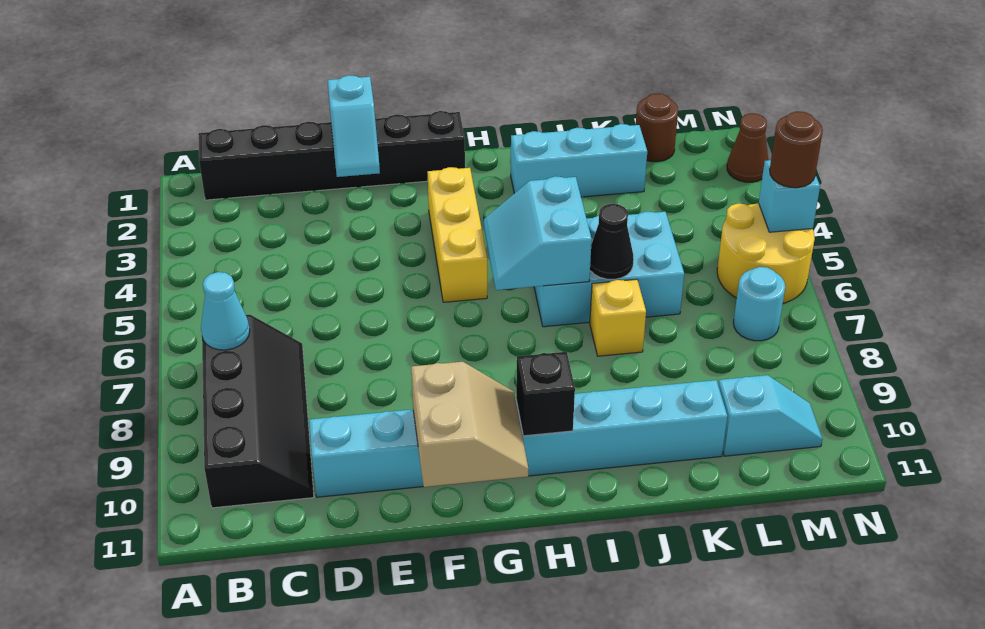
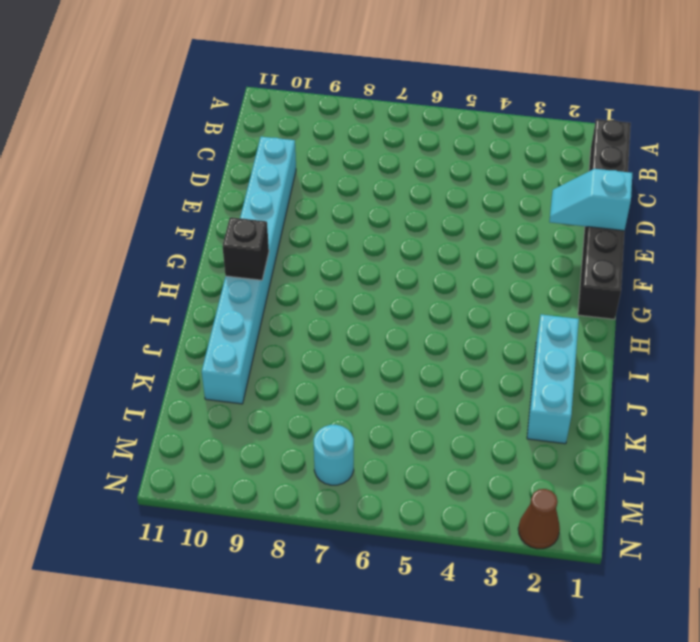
none -> black slope B7:C10 level 1 top B
none -> yellow brick G3:G5 level 1
none -> cyan brick I5:K6 level 1

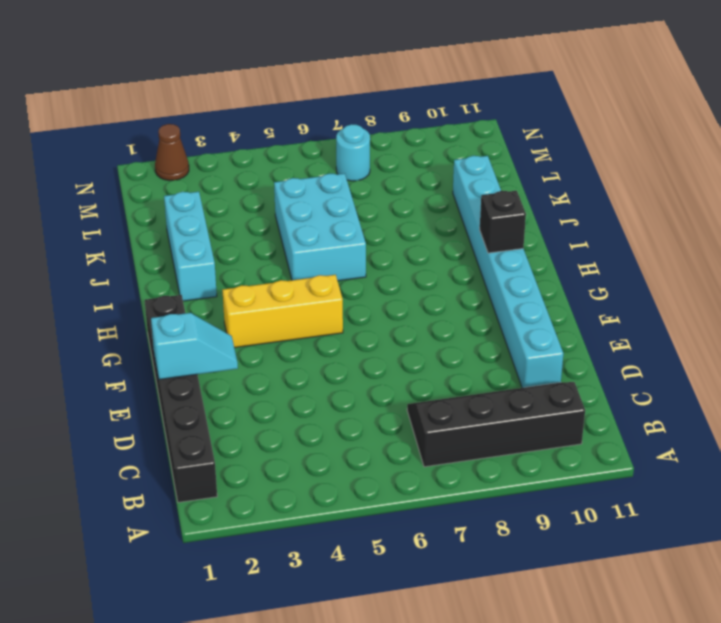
none -> yellow brick J7 level 1
none -> brown round brick L1 level 1
none -> cyan slope L10:M10 level 1 top L

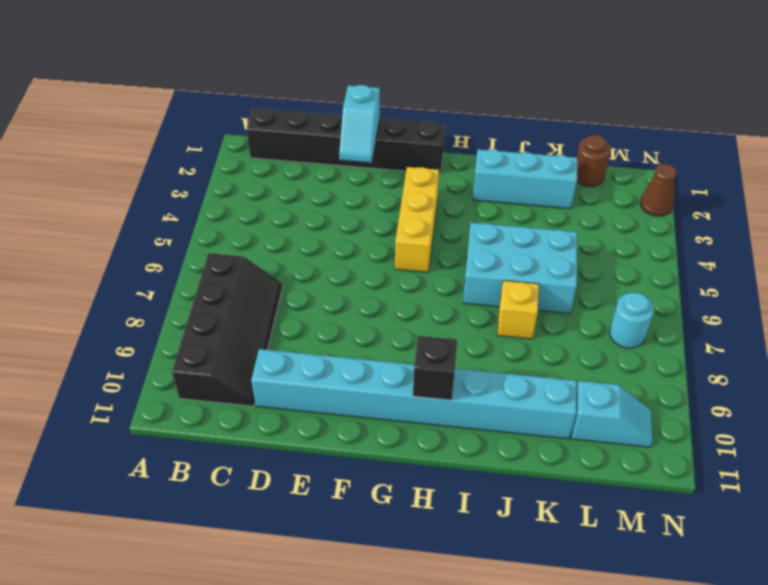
none -> yellow round brick M5:N6 level 1
none -> cyan cone B7 level 2
none -> tan slope F10:G11 level 2 top F

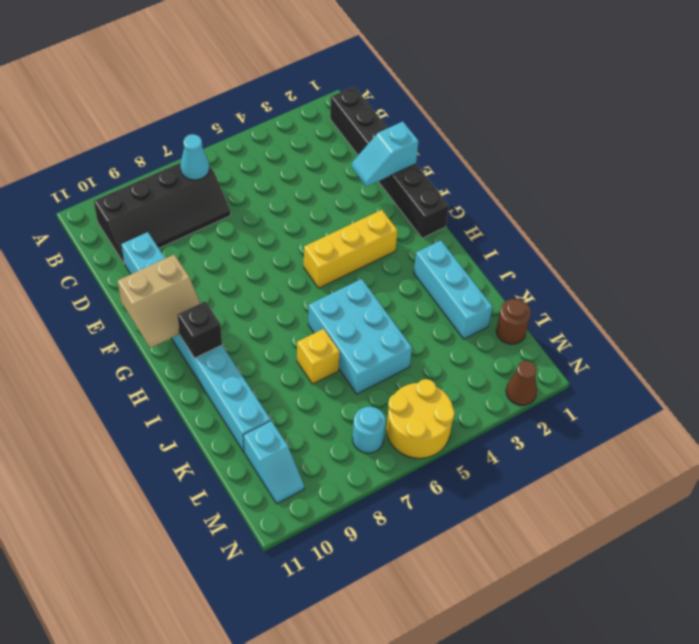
none -> cyan slope H5:I6 level 2 top I
none -> black cone J6 level 2
none -> cyan brick N5 level 2

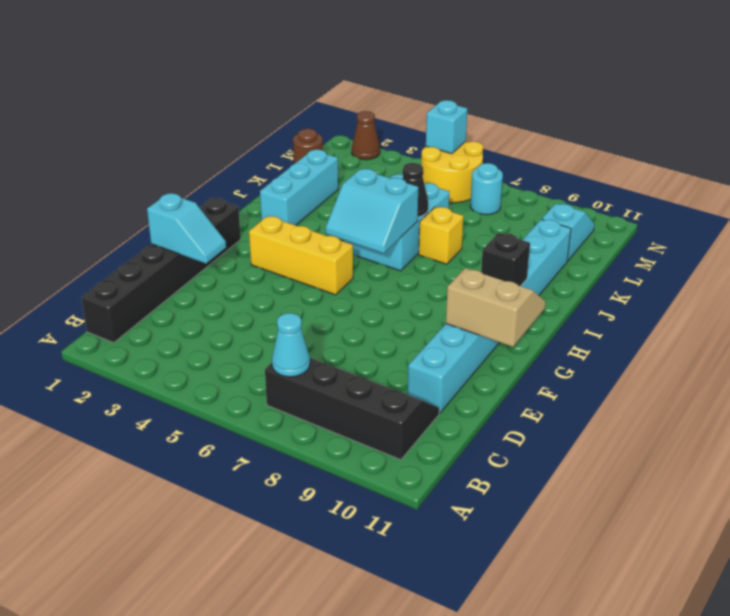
none -> brown round brick N5 level 3

